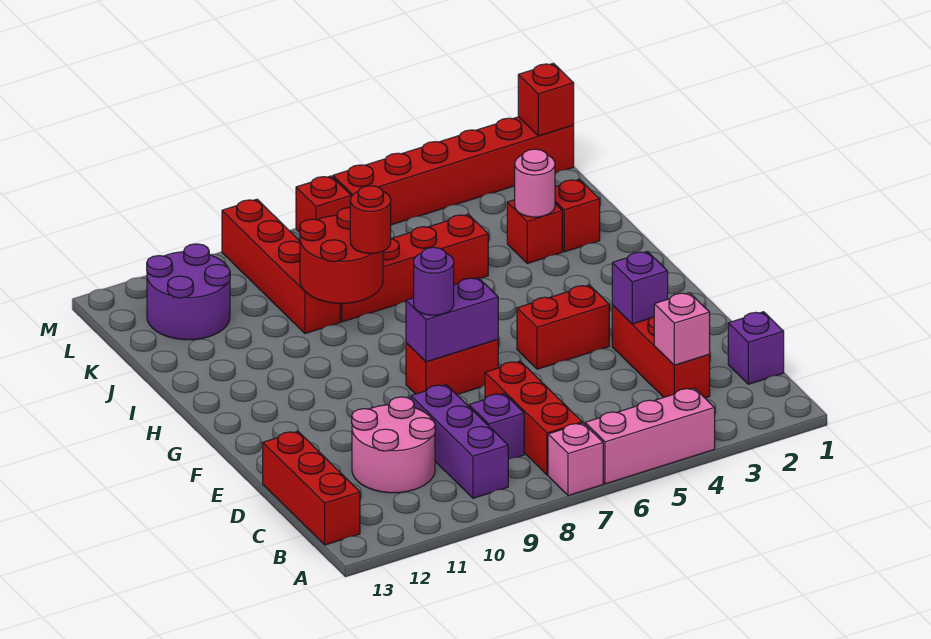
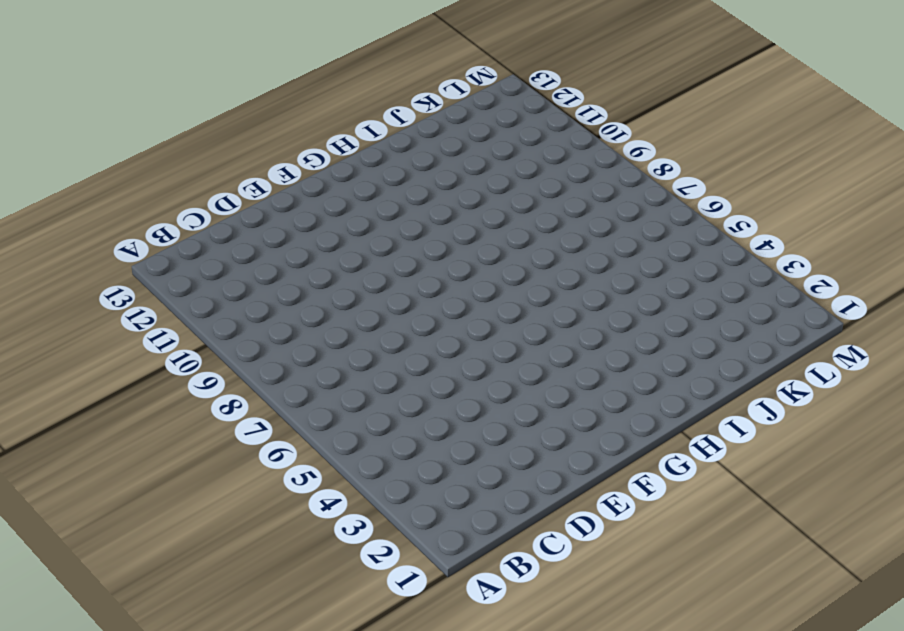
none -> pink brick A4:A6 level 1
none -> pink brick A7 level 1
none -> red brick B7:D7 level 1

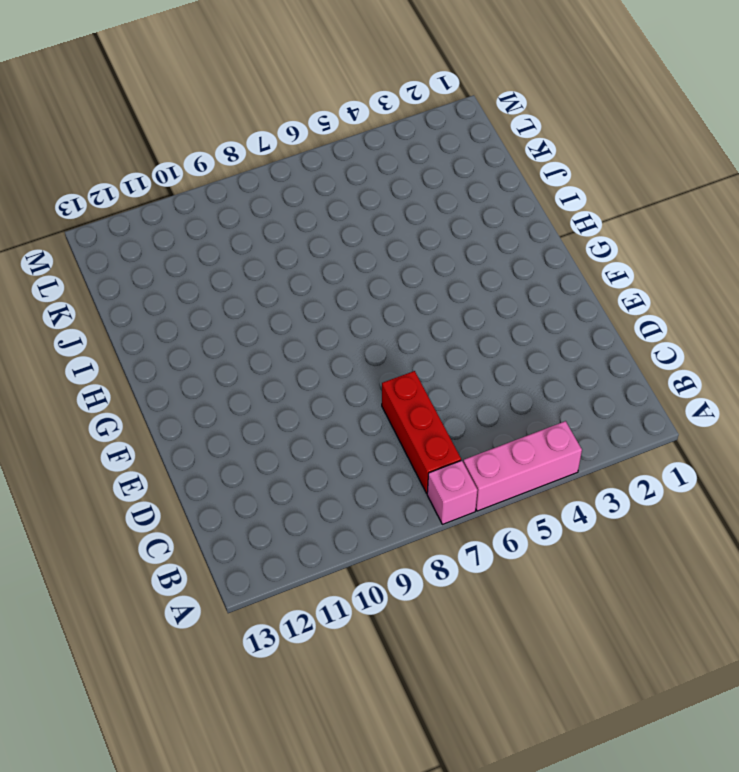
none -> purple brick B9:D9 level 1
none -> red brick B13:D13 level 1
none -> purple brick C1 level 1

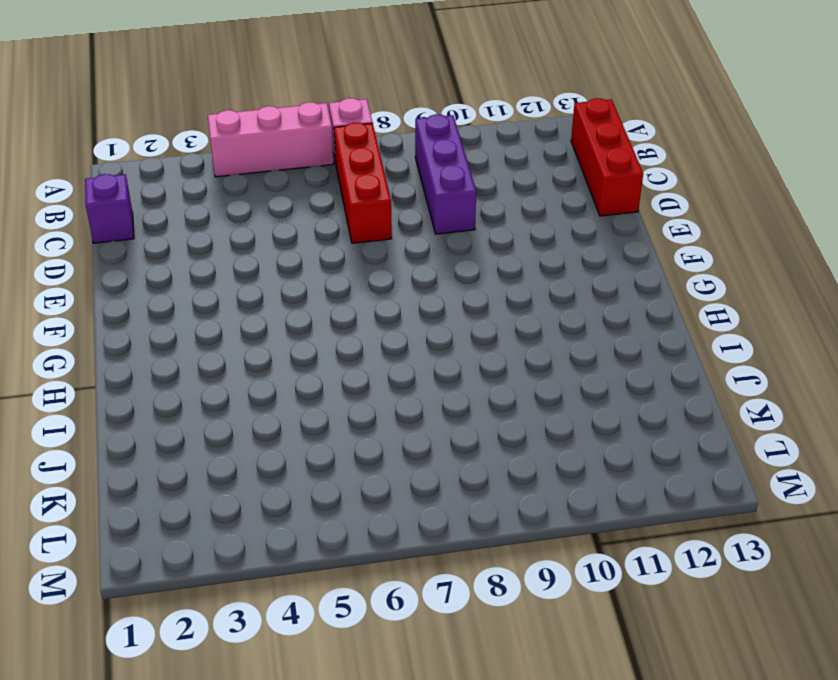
none -> red brick C3:E3 level 1
none -> purple brick C8 level 1
none -> pink round brick C10:D11 level 1

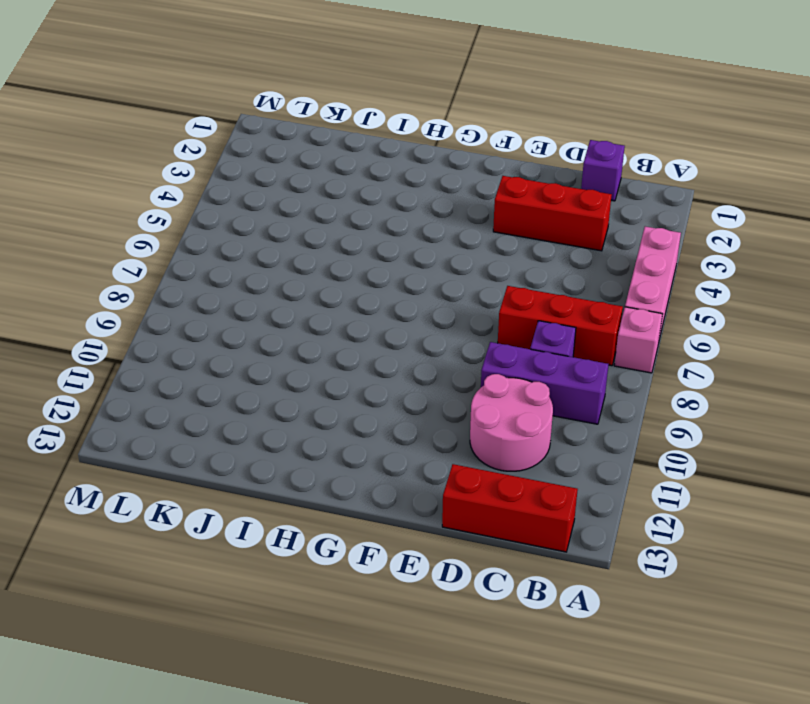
none -> red brick F4:F5 level 1
none -> red brick F7:F8 level 1
none -> red brick J2 level 1

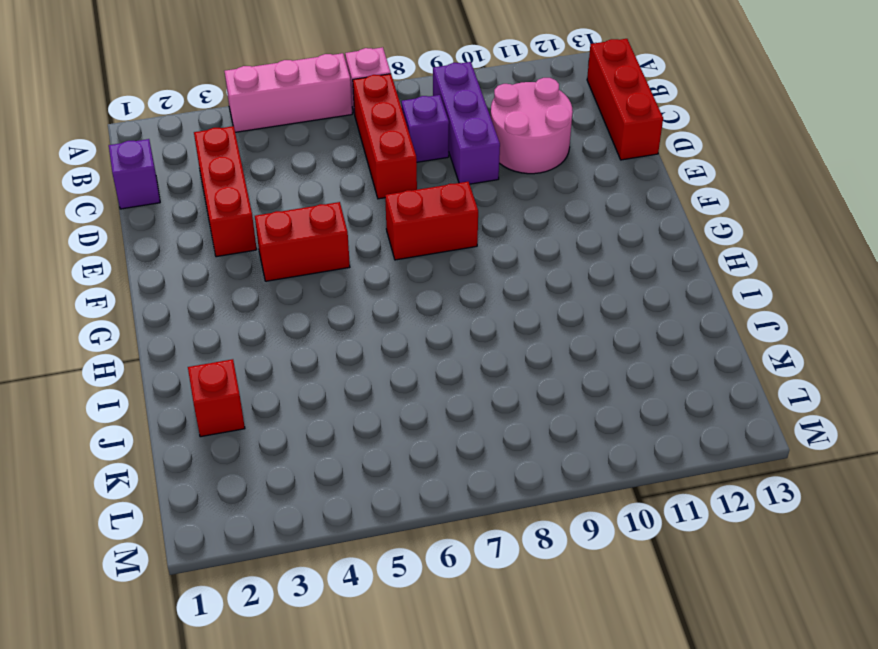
none -> red brick J3 level 1
none -> red brick J5:J8 level 1
none -> red brick J9:M9 level 1

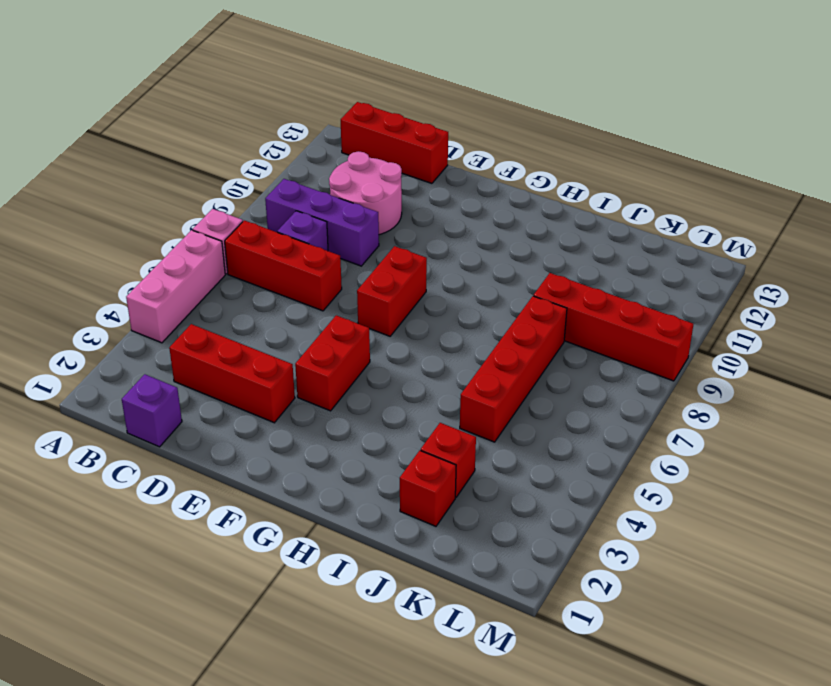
none -> purple round brick K11:L12 level 1
none -> red brick M1:M6 level 1
none -> red brick M7 level 1

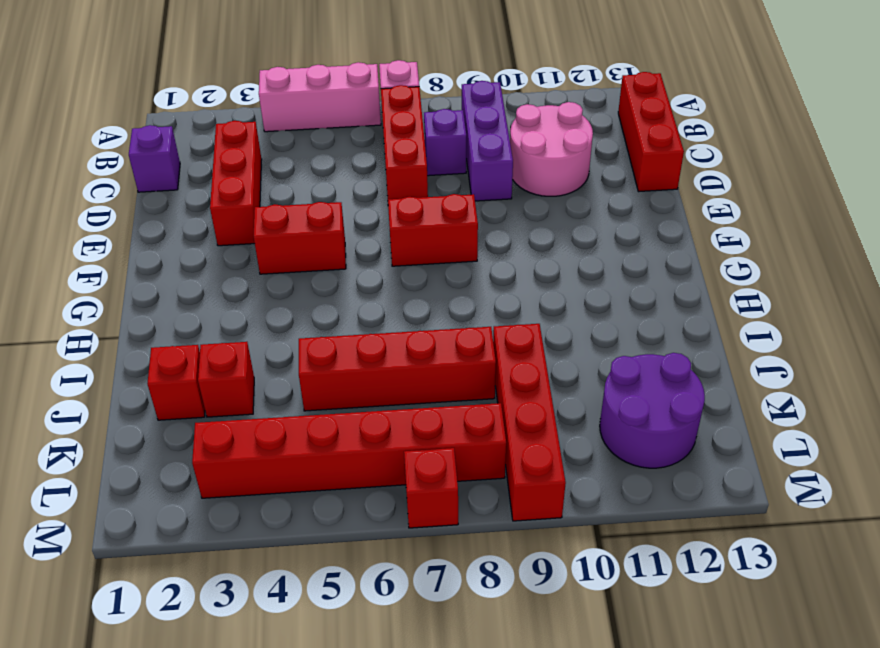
red brick L3:L8 level 1 -> red brick M1:M6 level 1
none -> pink brick C3 level 2
none -> purple brick E3 level 2
none -> purple brick F7:F8 level 2

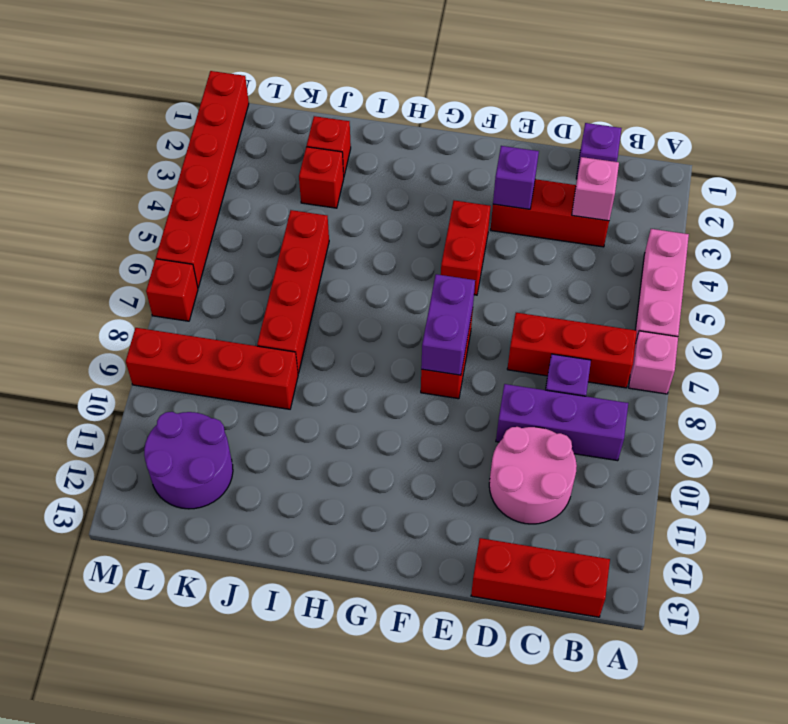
none -> red round brick I8:J9 level 2
none -> pink round brick J3 level 2
none -> red brick M1 level 2

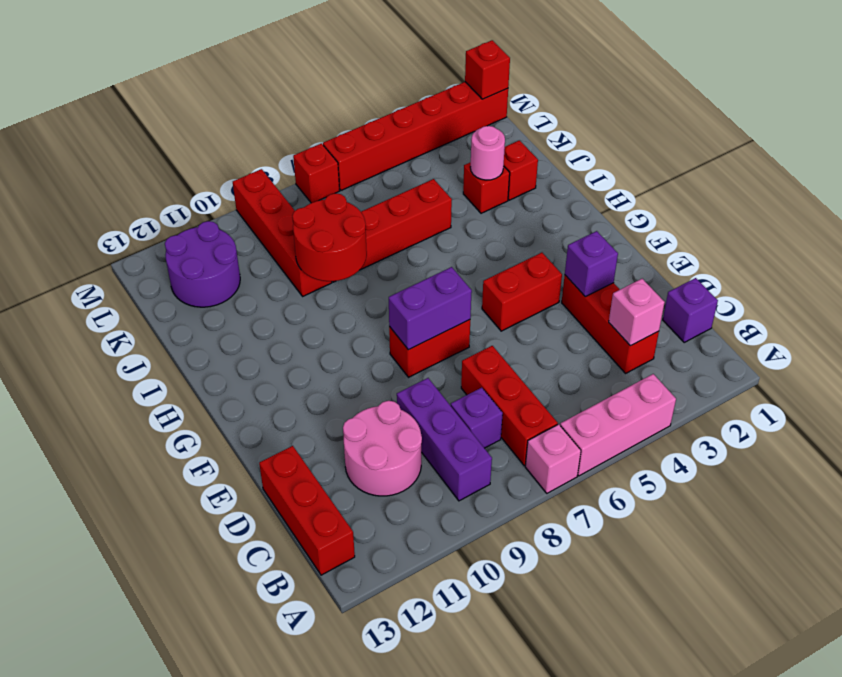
none -> purple round brick F8 level 3
none -> red round brick I8 level 3

